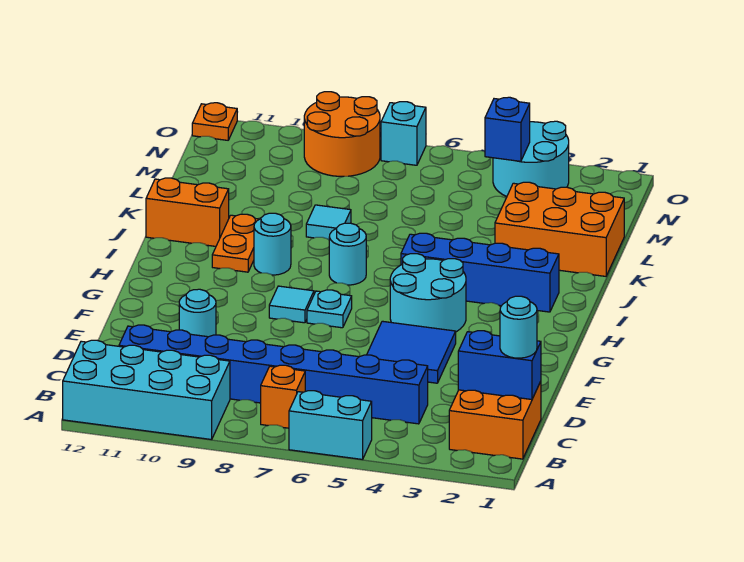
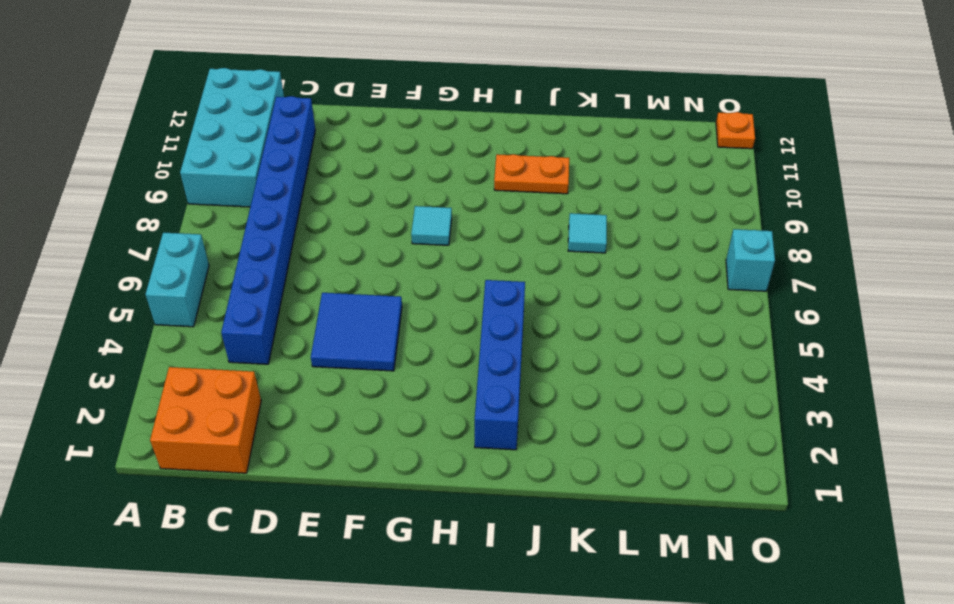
none -> orange brick B7 level 1
none -> cyan round brick E10 level 1
none -> cyan round brick G4:H5 level 1

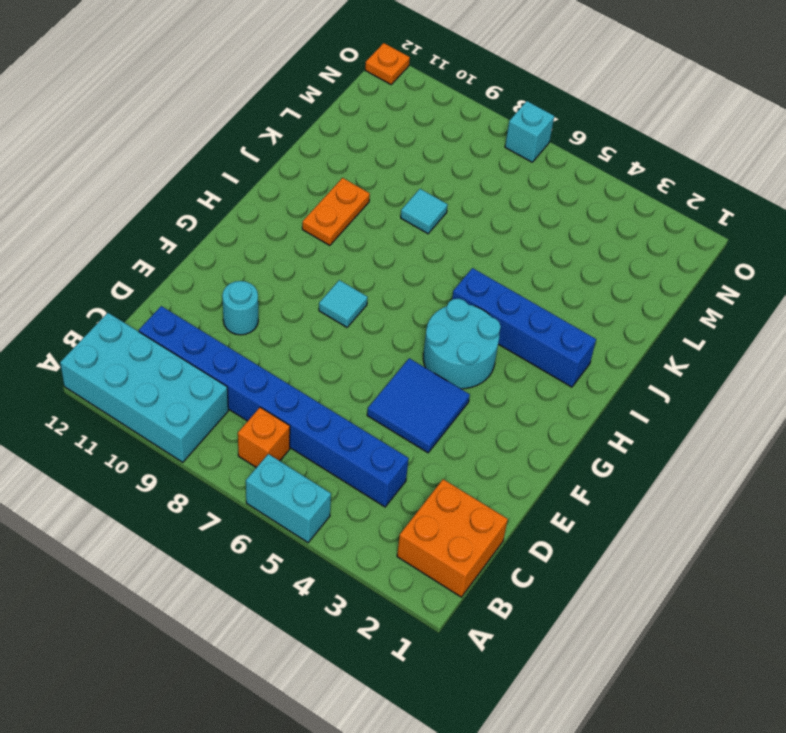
none -> cyan plate G7 level 1
none -> cyan round brick I7 level 1
none -> cyan round brick I9 level 1

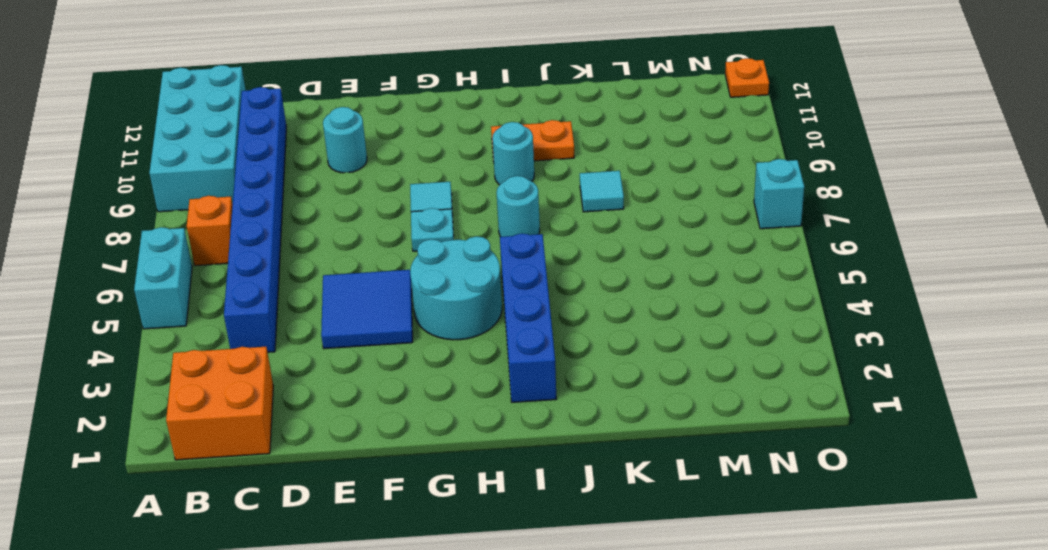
none -> orange brick J11:J12 level 1
none -> orange brick K1:L3 level 1
none -> cyan round brick N3:O4 level 1

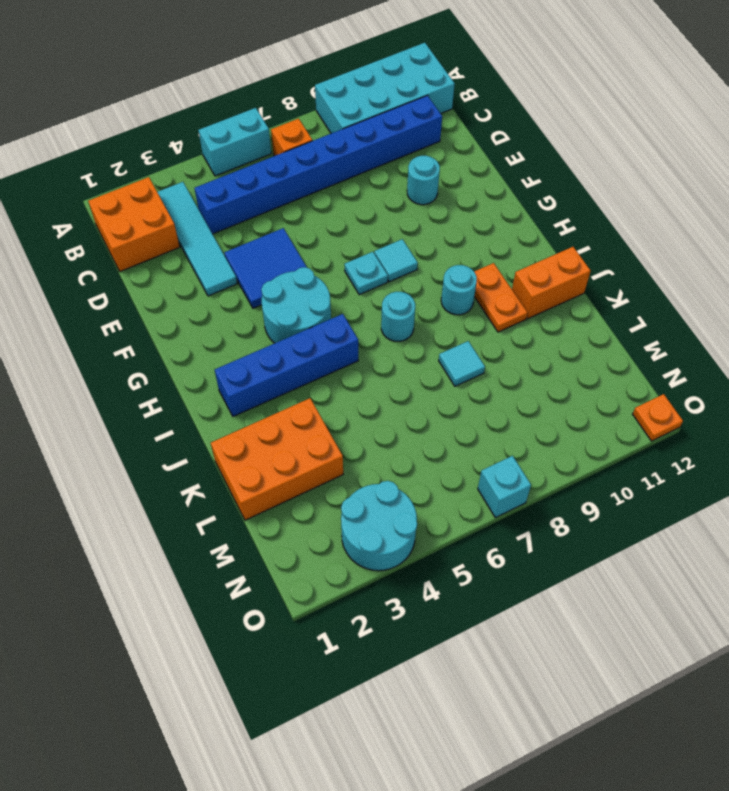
cyan tile B3:E3 level 1 -> none
none -> orange round brick N8:O9 level 1
none -> blue brick C1:C2 level 2
none -> blue brick N4 level 2

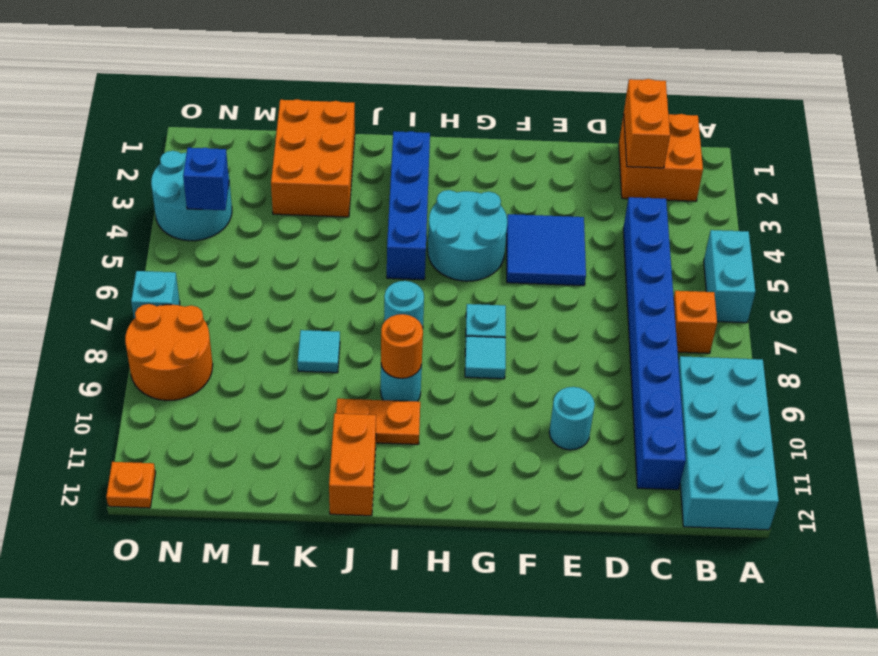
orange brick C1:C2 level 2 -> blue brick C1:C2 level 2
orange round brick I9 level 2 -> none
none -> cyan round brick C1 level 3

